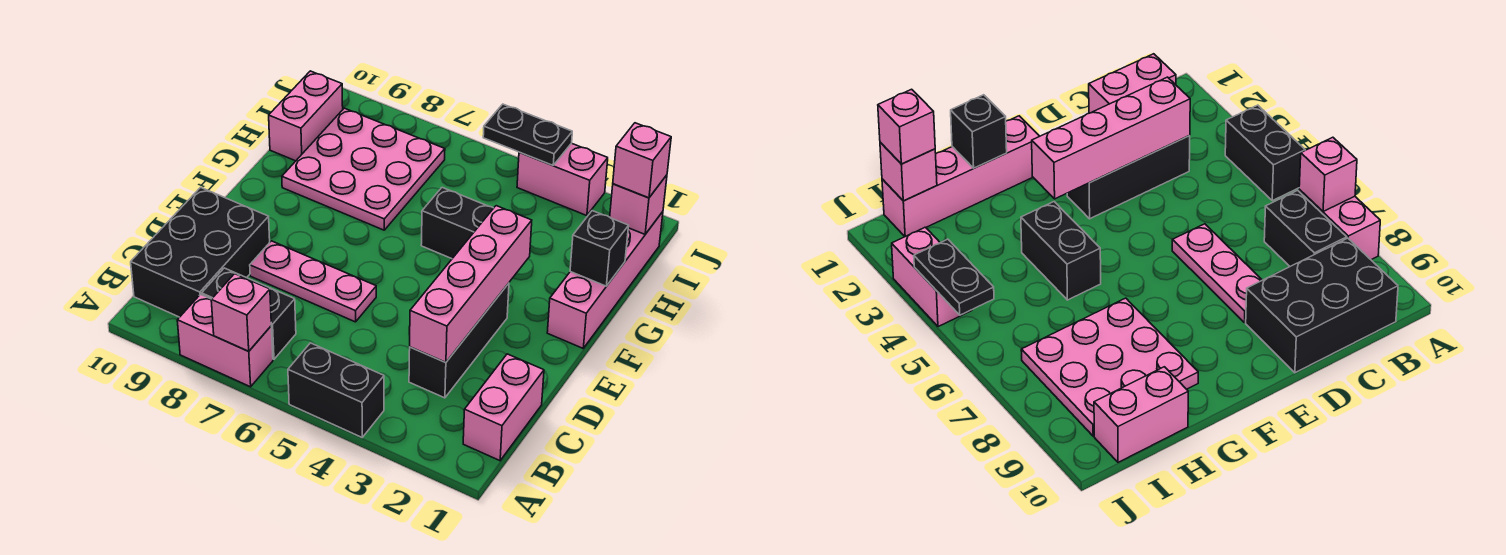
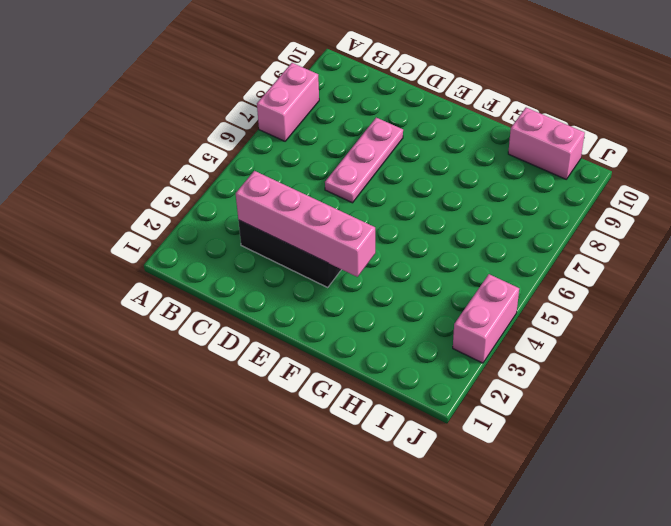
none -> black brick A4:A5 level 1
none -> pink brick B1:C1 level 1
none -> black brick B7:B8 level 1

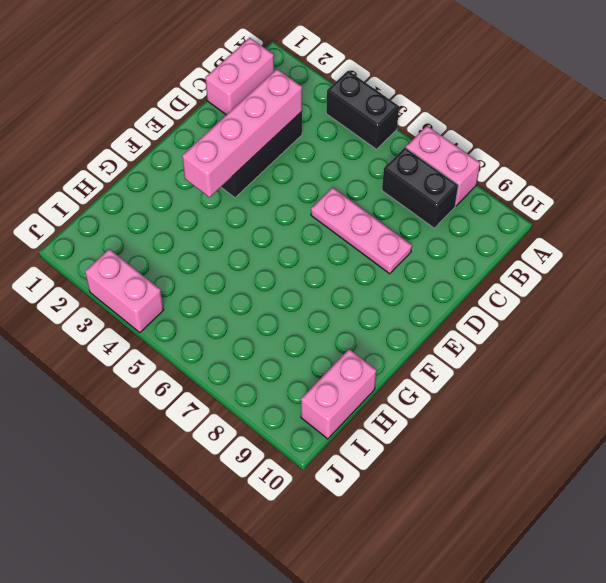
none -> black brick B9:D10 level 1
none -> pink brick F1:I1 level 1
none -> black brick G4:G5 level 1

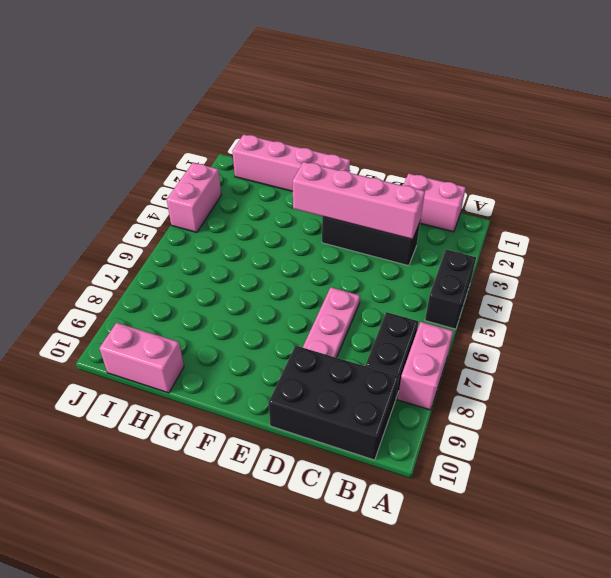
none -> black brick G4:G5 level 1
none -> pink plate G7:I9 level 1
none -> pink brick A7 level 2

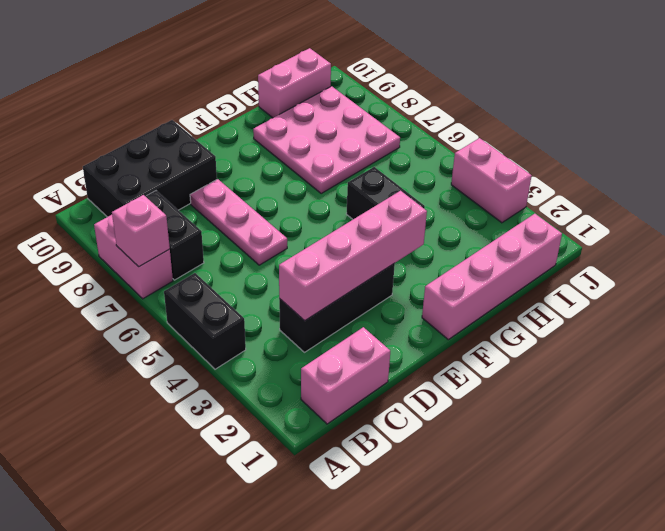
none -> black brick G1 level 2
none -> pink brick I1 level 2
none -> black plate J4:J5 level 2

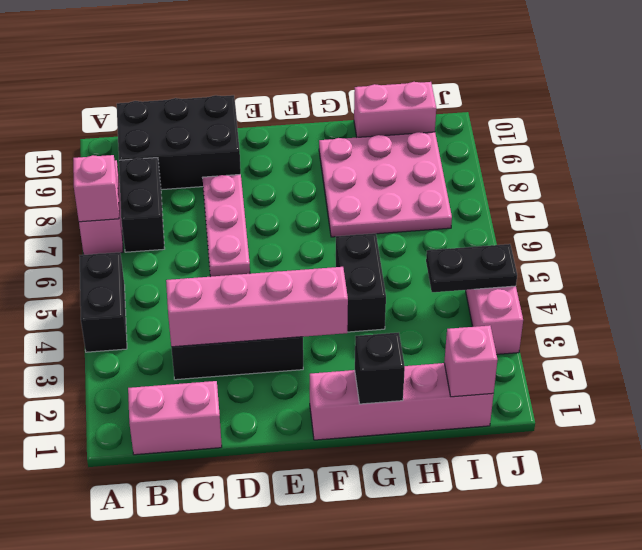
black plate I4:J4 level 2 -> black plate J4:J5 level 2
none -> pink brick I1 level 3

